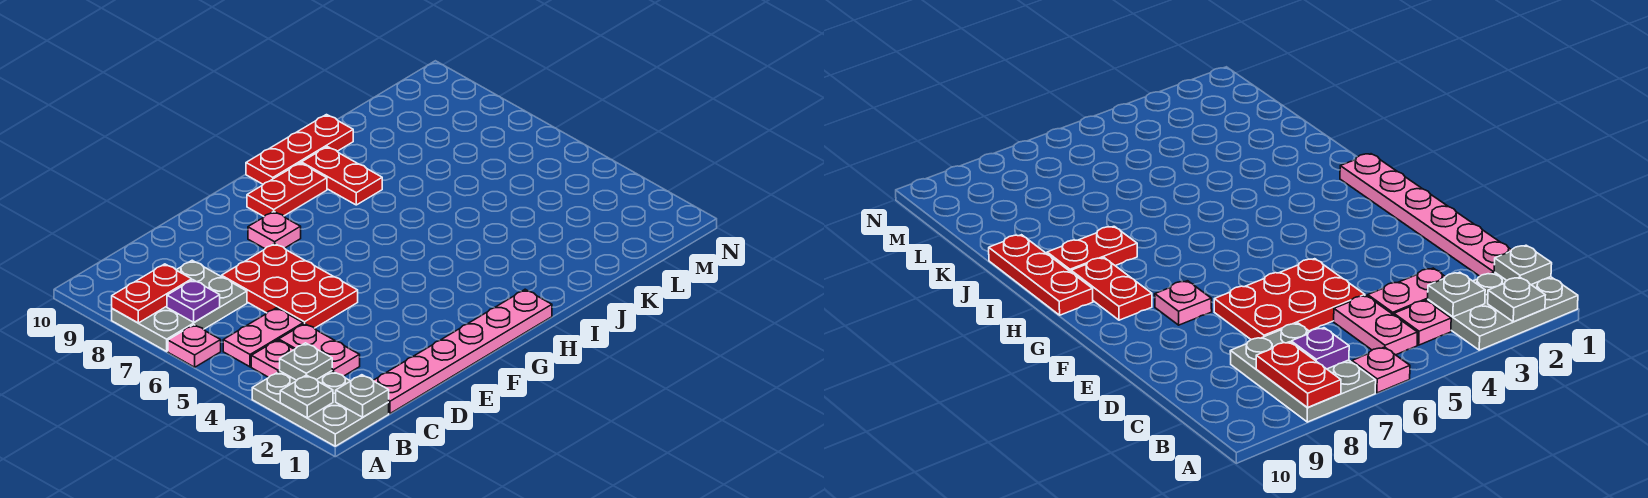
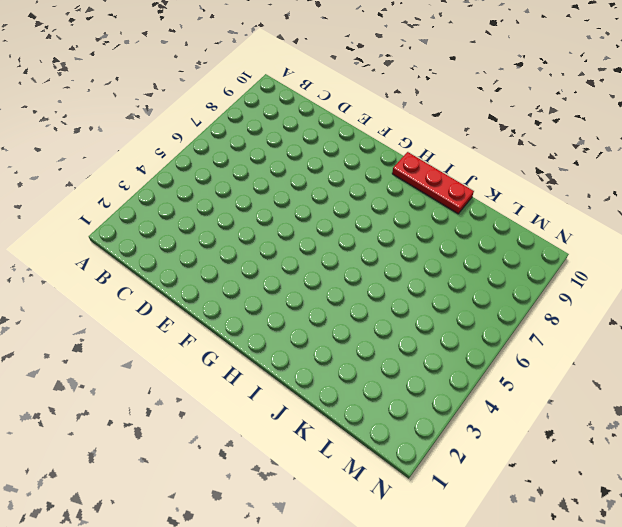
none -> grey plate A1:B3 level 1
none -> pink plate A6 level 1
none -> grey plate A7:C8 level 1

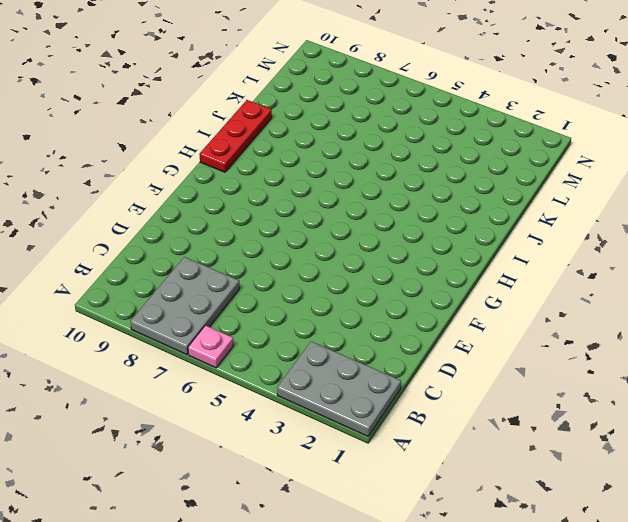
none -> pink plate B4 level 1
none -> pink plate B5:C5 level 1
none -> pink plate C1:H1 level 1

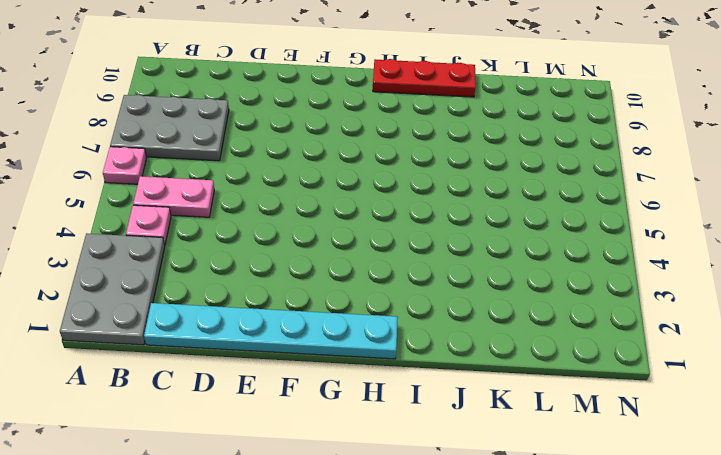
cyan plate C1:H1 level 1 -> pink plate C1:H1 level 1
none -> pink plate C3:C4 level 1
none -> red plate D5:E7 level 1
none -> pink plate F8 level 1

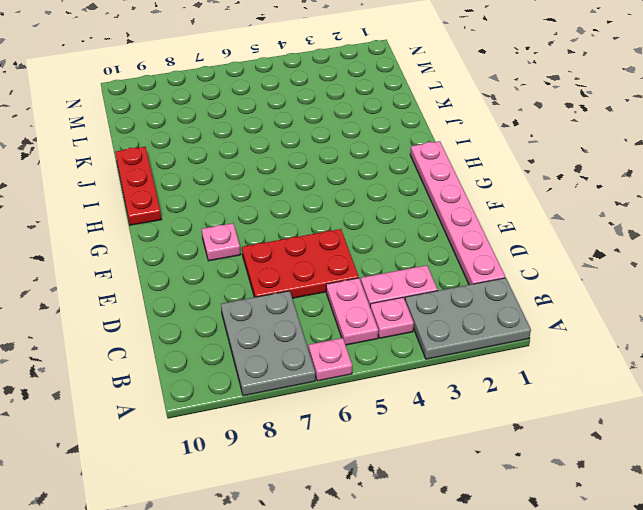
none -> red plate G9:H9 level 1
none -> red plate I8:I9 level 1
none -> grey plate A2 level 2

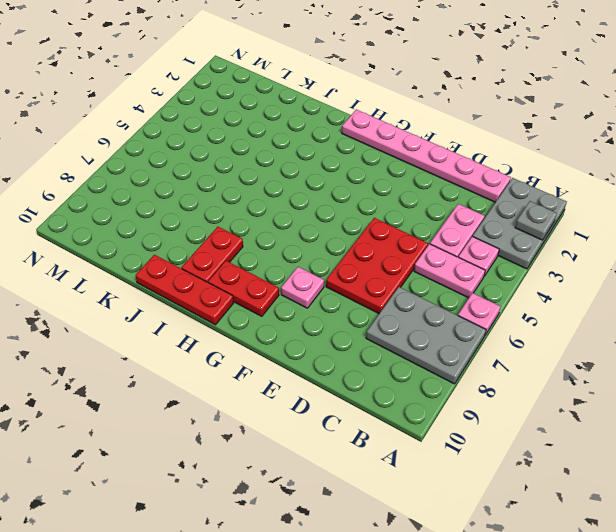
none -> red plate A8:B8 level 2
none -> grey plate B1 level 2
none -> grey plate B3 level 2

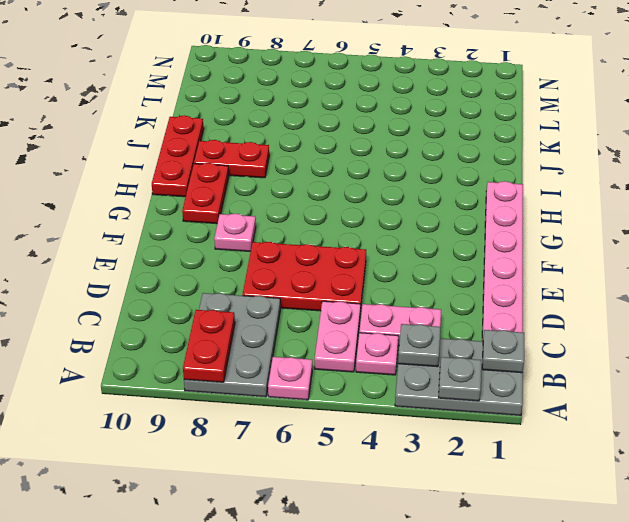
none -> purple plate B7 level 2

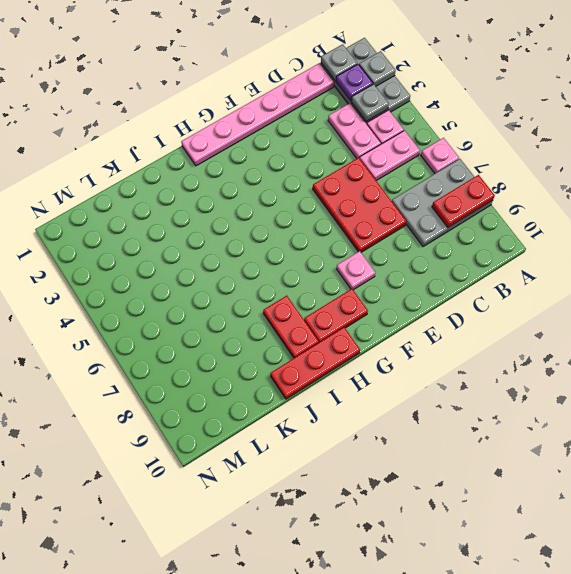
purple plate B2 level 2 -> purple plate B7 level 2

